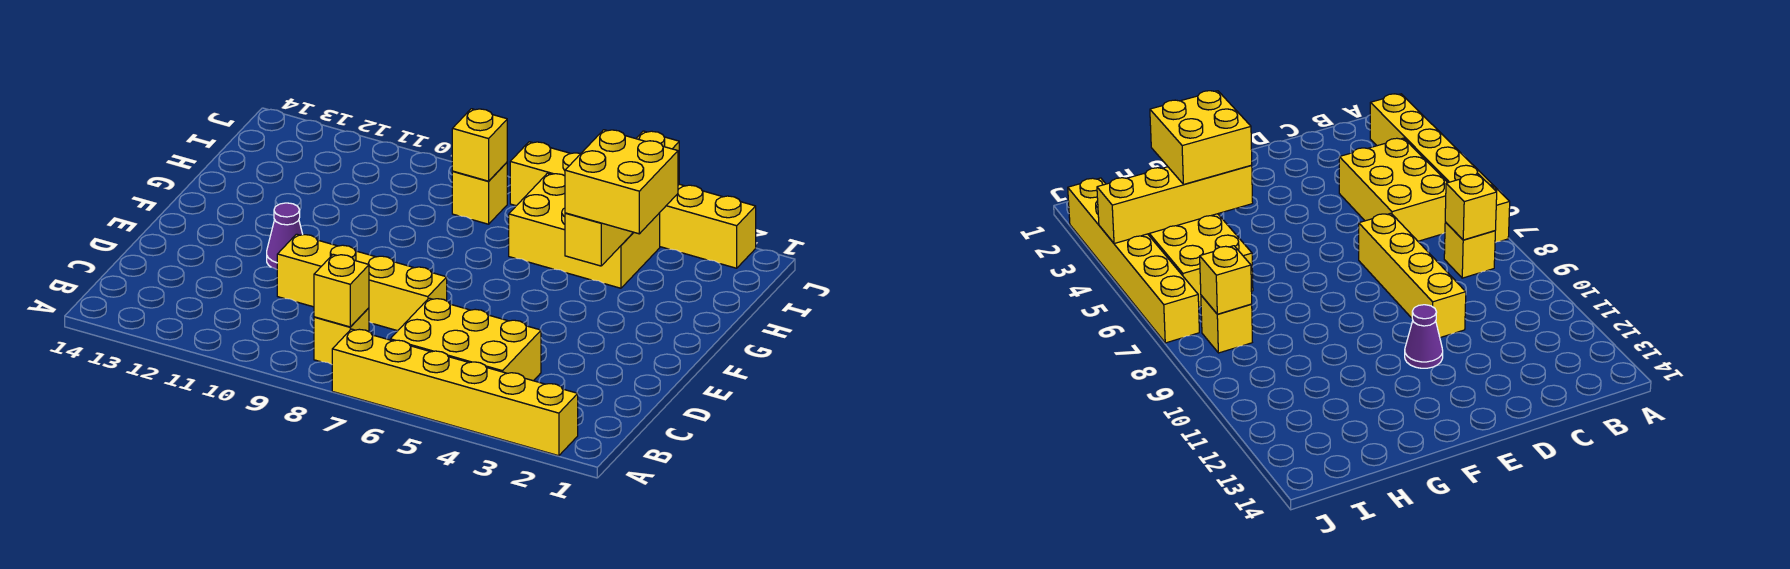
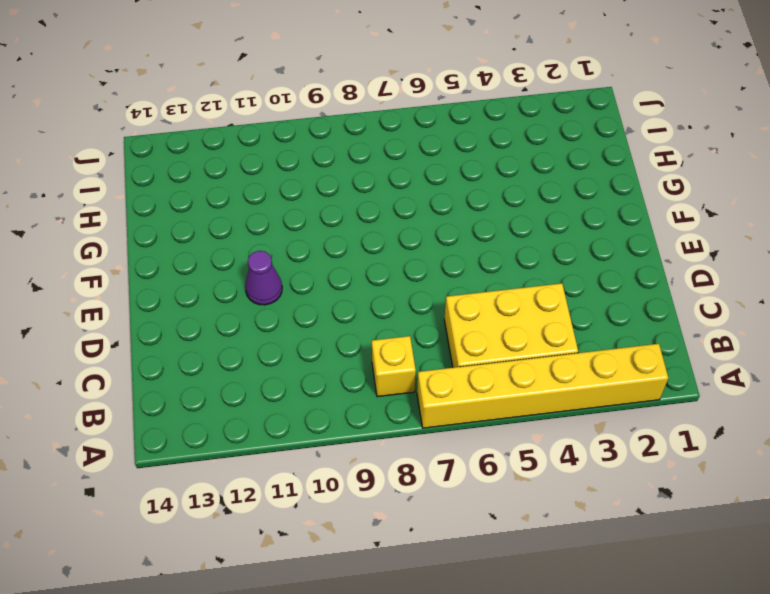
none -> yellow brick D7:D10 level 1
none -> yellow brick H4:I6 level 1
none -> yellow brick I8 level 1

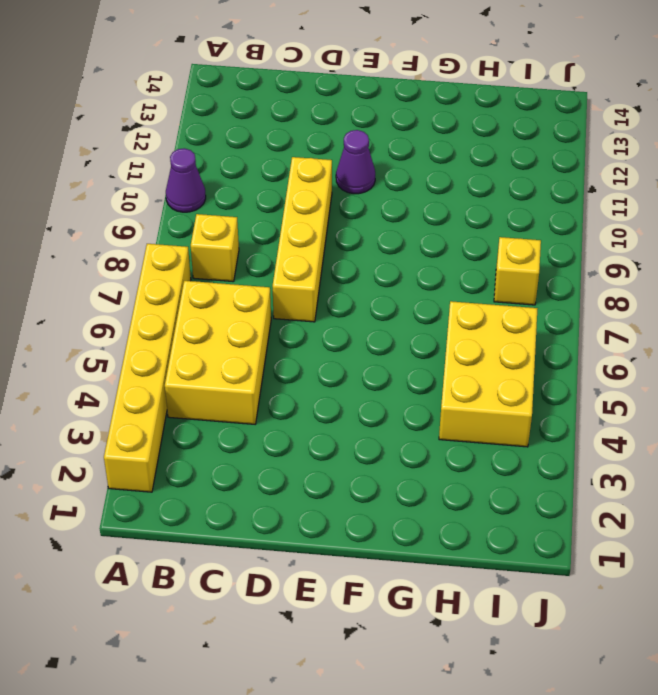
purple cone A10 level 1 -> none
none -> yellow brick J2:J7 level 1
none -> yellow brick B8 level 2
none -> yellow brick G4:J4 level 2

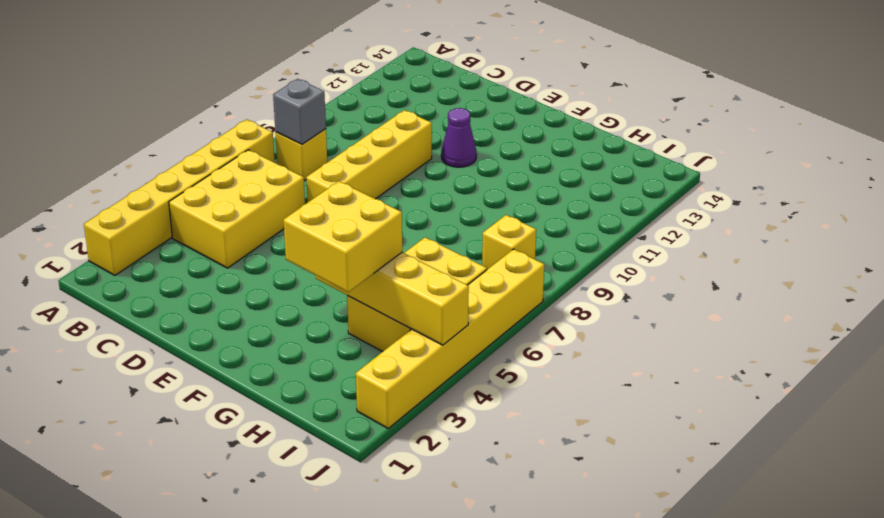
grey brick B8 level 2 -> yellow brick B8 level 2
none -> yellow brick I8 level 2

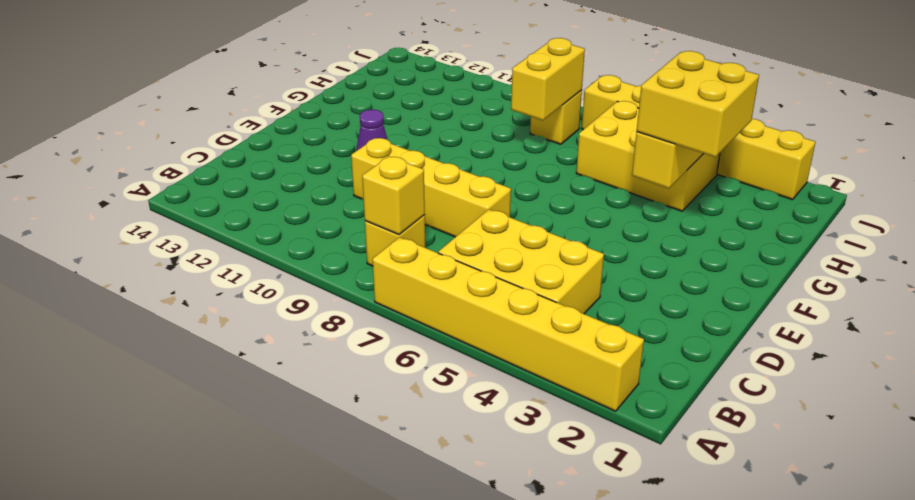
yellow brick H8:I8 level 2 -> yellow brick I8 level 2

